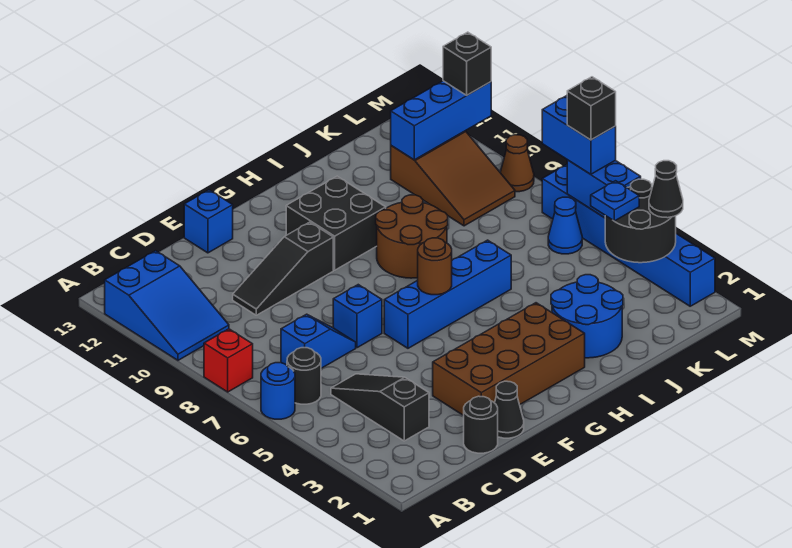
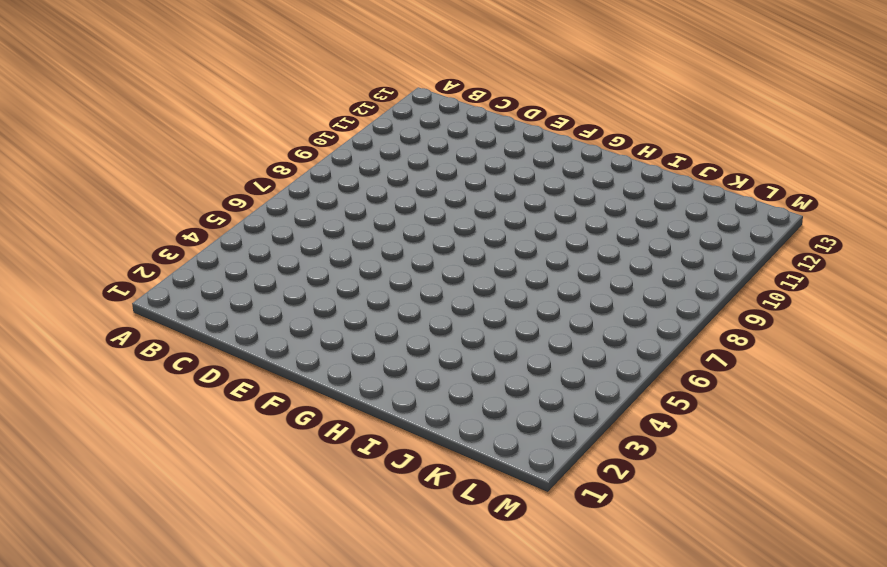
none -> blue round brick A6 level 1
none -> red brick A8 level 1
none -> blue slope A10:B12 level 1 top 12

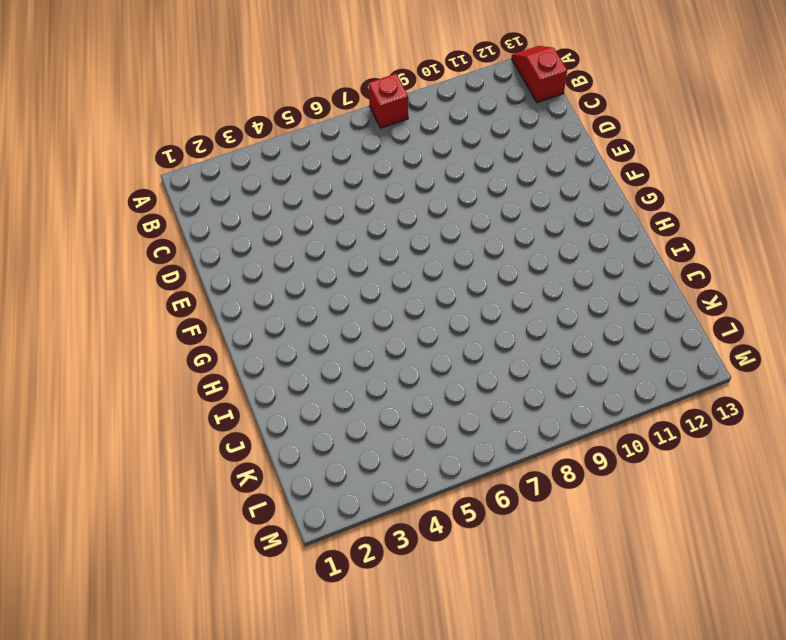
red slope A13:B13 level 1 top B -> none
none -> blue round brick A6 level 1
none -> blue slope A10:B12 level 1 top 12
none -> black round brick B6 level 1

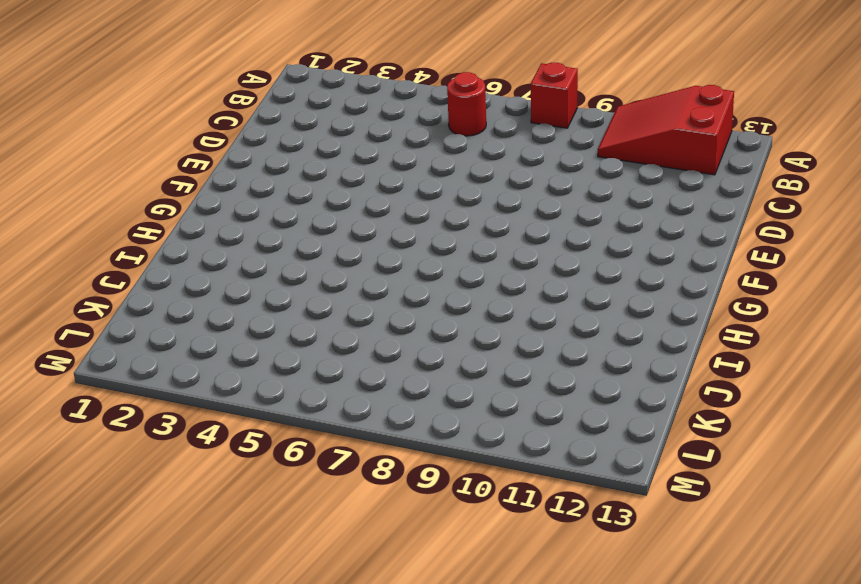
red slope A10:B12 level 1 top 12 -> blue slope A10:B12 level 1 top 12
red round brick B6 level 1 -> black round brick B6 level 1
none -> blue round brick A6 level 1
none -> black slope C3:C5 level 1 top 3
none -> blue slope C7:D7 level 1 top C

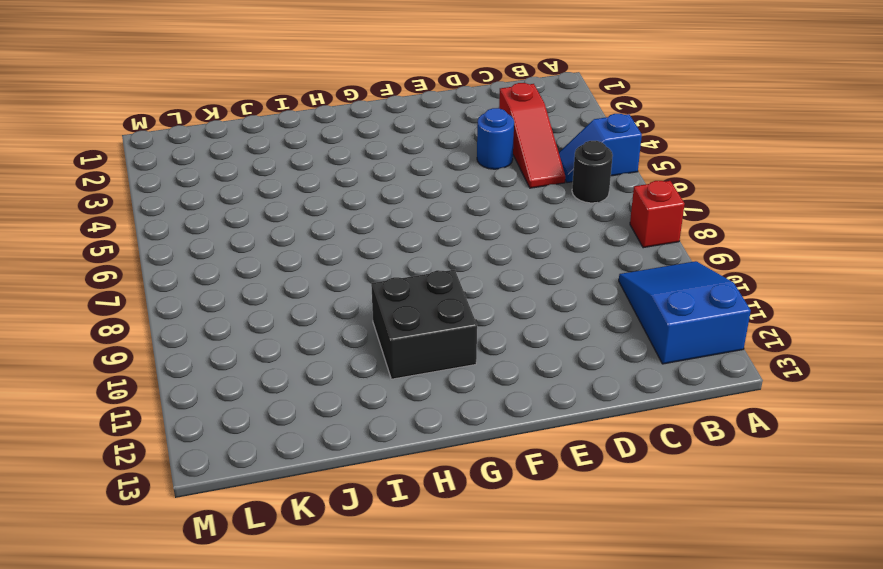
blue slope A5:B5 level 1 top A -> blue slope C7:D7 level 1 top C
red slope C3:C5 level 1 top 3 -> black slope C3:C5 level 1 top 3
blue round brick D4 level 1 -> blue round brick A6 level 1
none -> black round brick D1 level 1
none -> black slope D10:F10 level 1 top F
none -> black cone E1 level 1

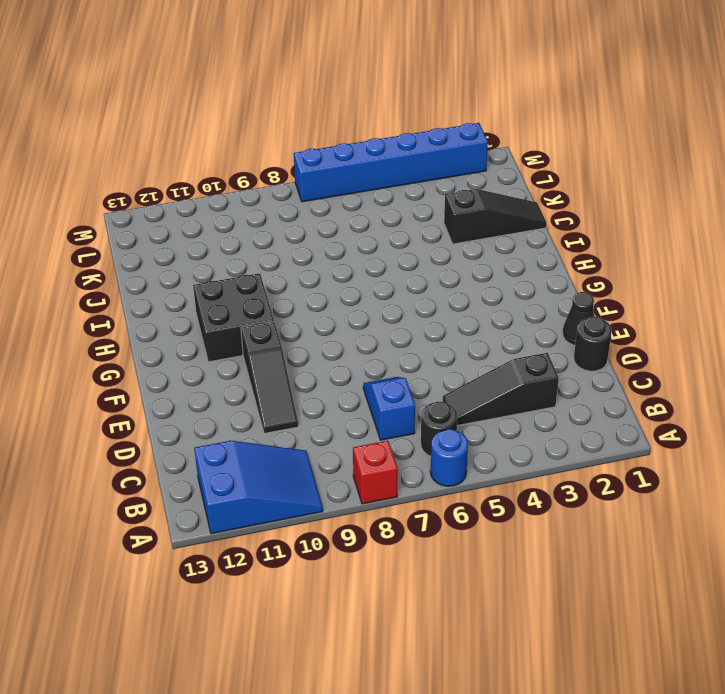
black slope J1:J3 level 1 top 3 -> blue round brick I2:J3 level 1
none -> brown brick E2:H3 level 1
none -> blue brick E7 level 1
none -> blue brick E13 level 1

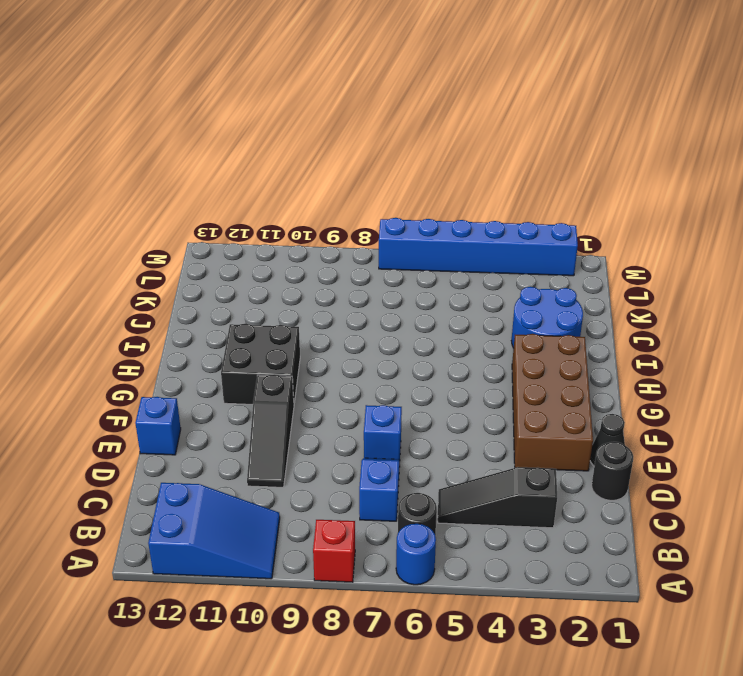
none -> blue brick F6:I6 level 1
none -> brown round brick H8:I9 level 1
none -> brown slope K9:L11 level 1 top 11

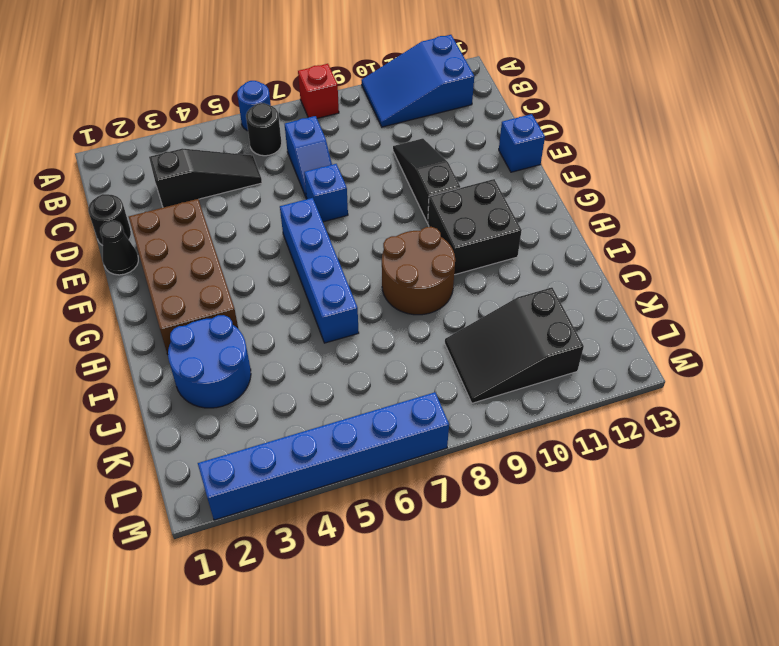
black slope K9:L11 level 1 top 11 -> brown slope K9:L11 level 1 top 11
none -> blue cone L6 level 1
none -> brown cone M9 level 1
none -> brown round brick G6 level 2

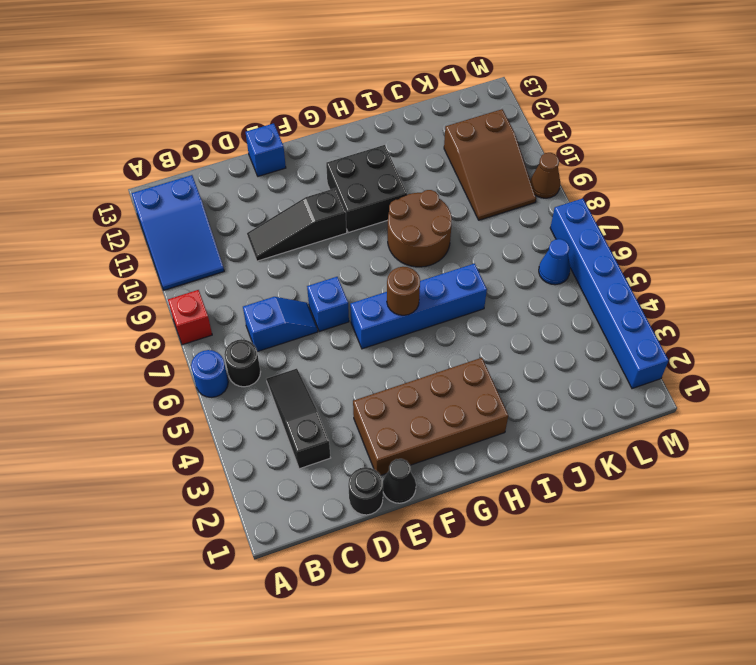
none -> blue round brick I2:J3 level 1
none -> blue brick K11:M11 level 2
none -> black round brick L3:M4 level 2

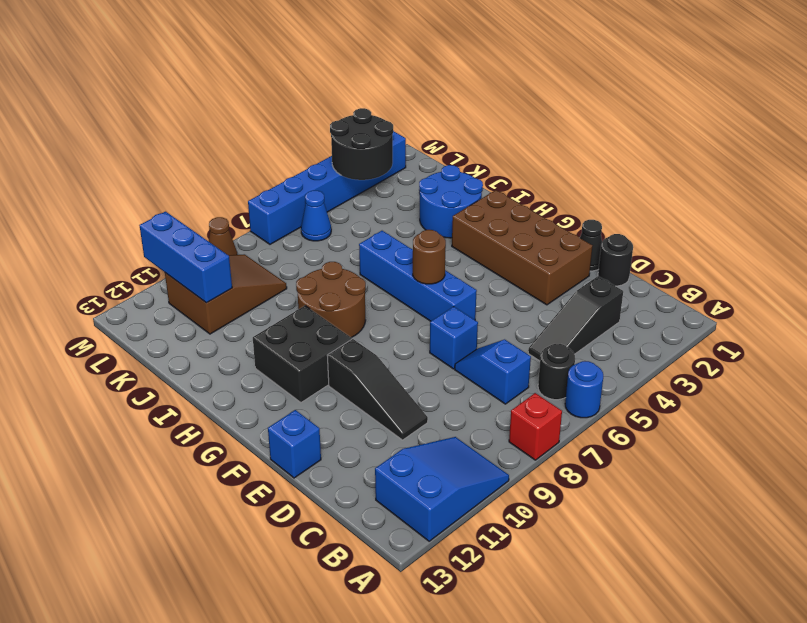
none -> blue brick M5:M6 level 2
none -> blue plate L4 level 3
none -> black cone M3 level 3

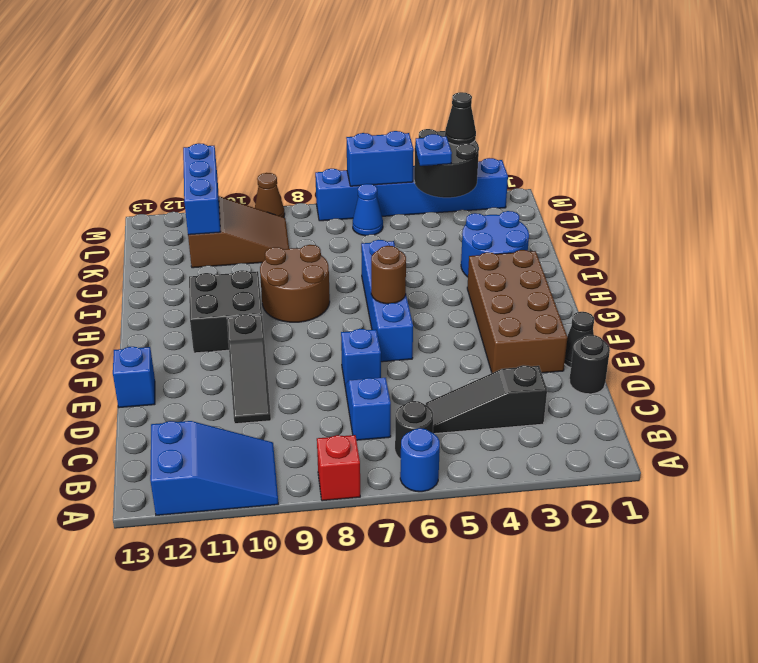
none -> blue brick M6:M7 level 3
none -> black brick M11 level 3
none -> black brick M6 level 4

